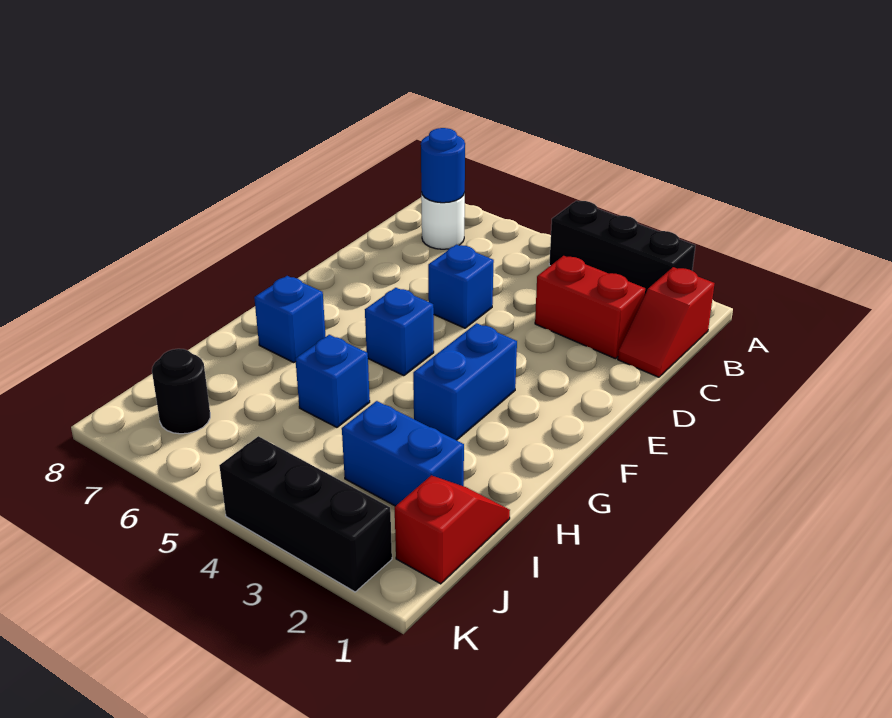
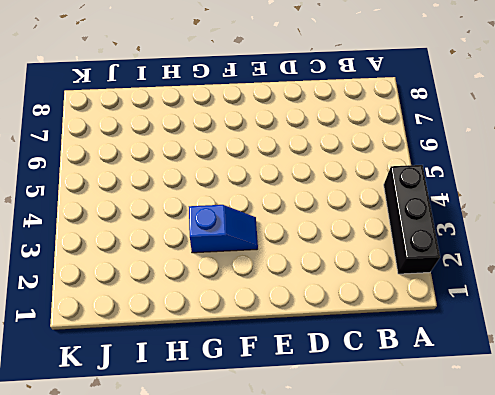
blue slope F3:G3 level 1 top G -> blue brick F3:G3 level 1
none -> red slope B1:C1 level 1 top B
none -> white round brick B7 level 1
none -> red brick C2:C3 level 1

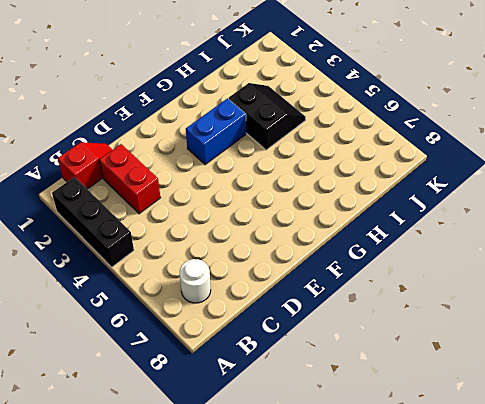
black slope H3:I4 level 1 top H -> blue brick I2:I3 level 1
none -> blue brick D5 level 1
none -> blue brick F5 level 1
none -> blue brick G7 level 1

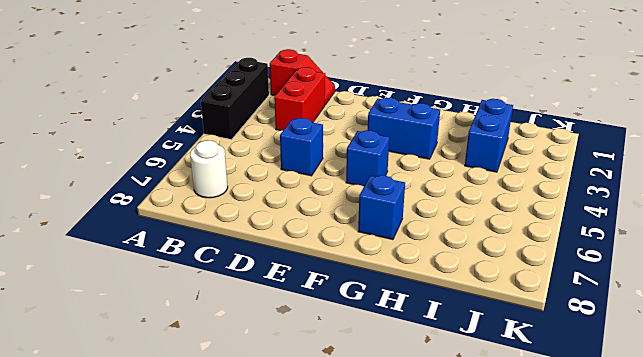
none -> blue brick H5 level 1
none -> red slope I1:J1 level 1 top J
none -> black round brick J7 level 1

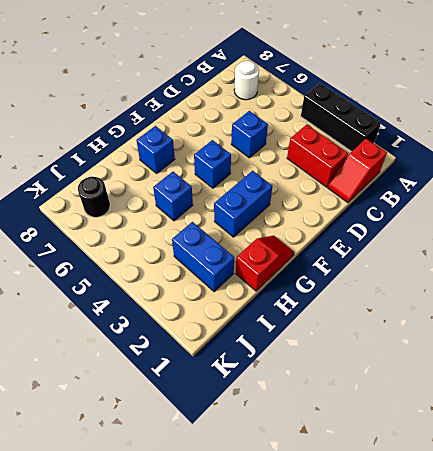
red slope G1:H1 level 1 top H -> red slope I1:J1 level 1 top J
none -> black brick K2:K4 level 1
none -> blue round brick B7 level 2

